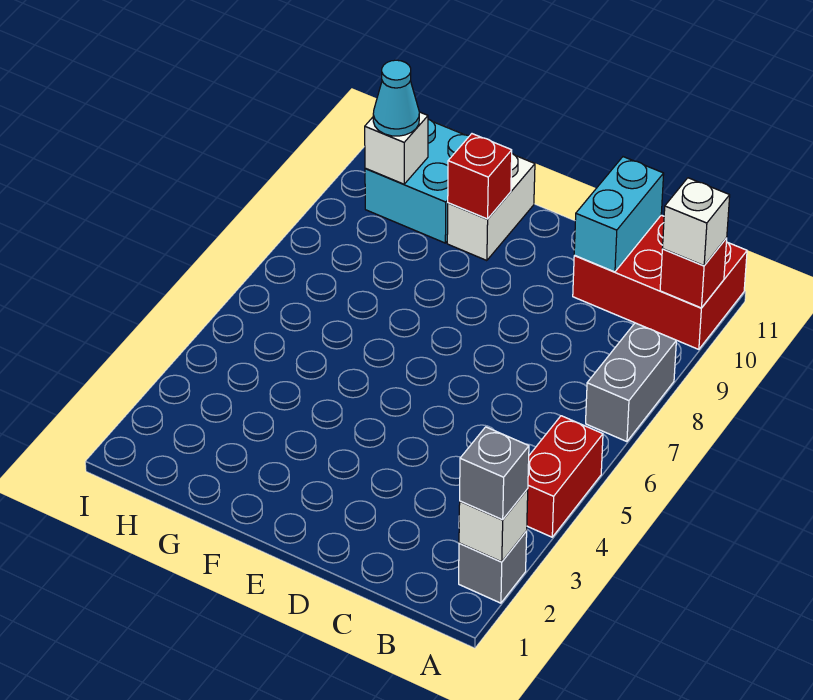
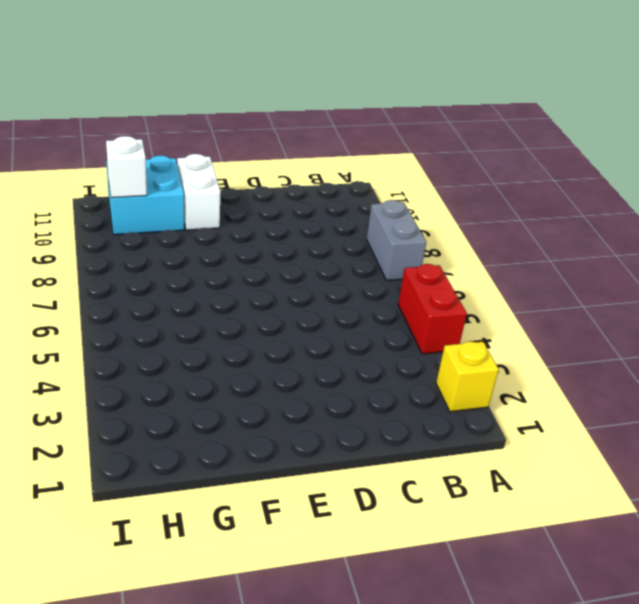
yellow brick A2 level 1 -> grey brick A2 level 1
none -> red brick A10:C11 level 1
none -> white brick A2 level 2
none -> red brick A10 level 2

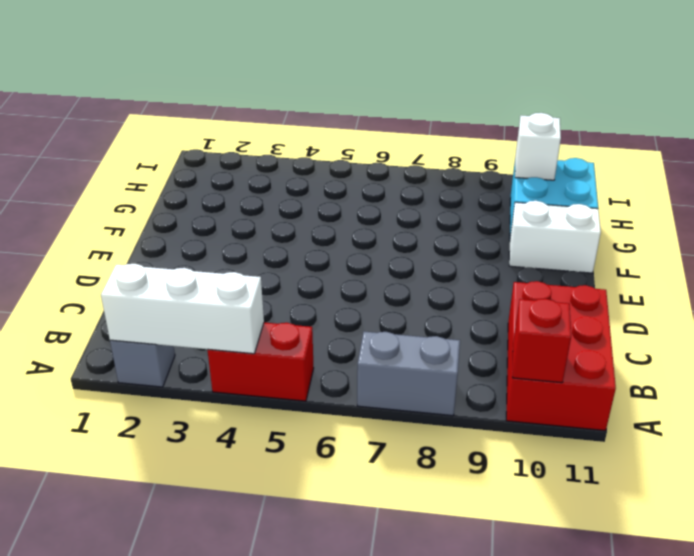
white brick A2:A4 level 2 -> white brick A2 level 2
none -> cyan brick C10:C11 level 2
none -> red brick F10 level 2
none -> grey brick A2 level 3

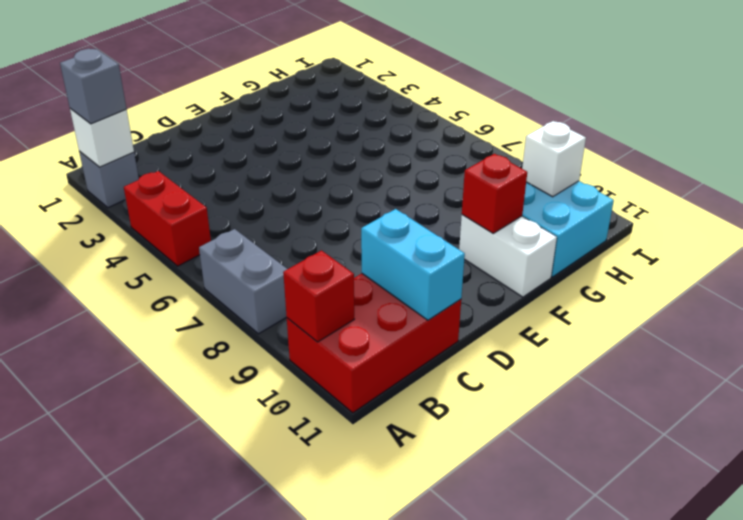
none -> white brick A10 level 3
none -> cyan cone H10 level 3

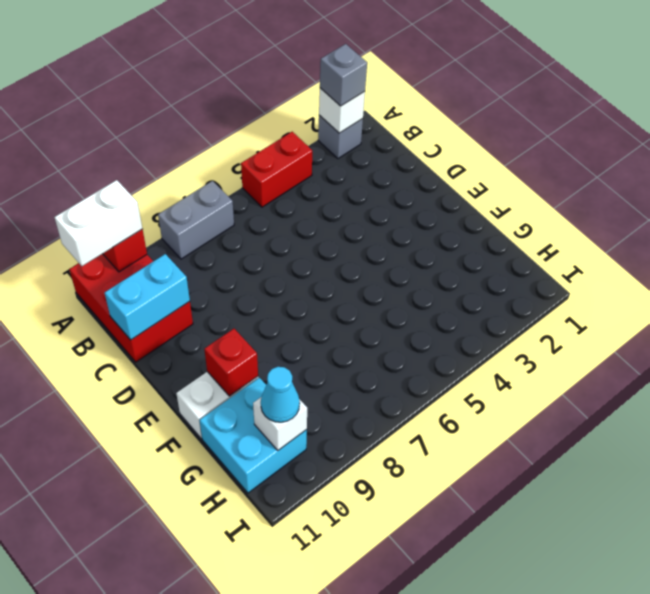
white brick A10:A11 level 3 -> white brick A10 level 3

